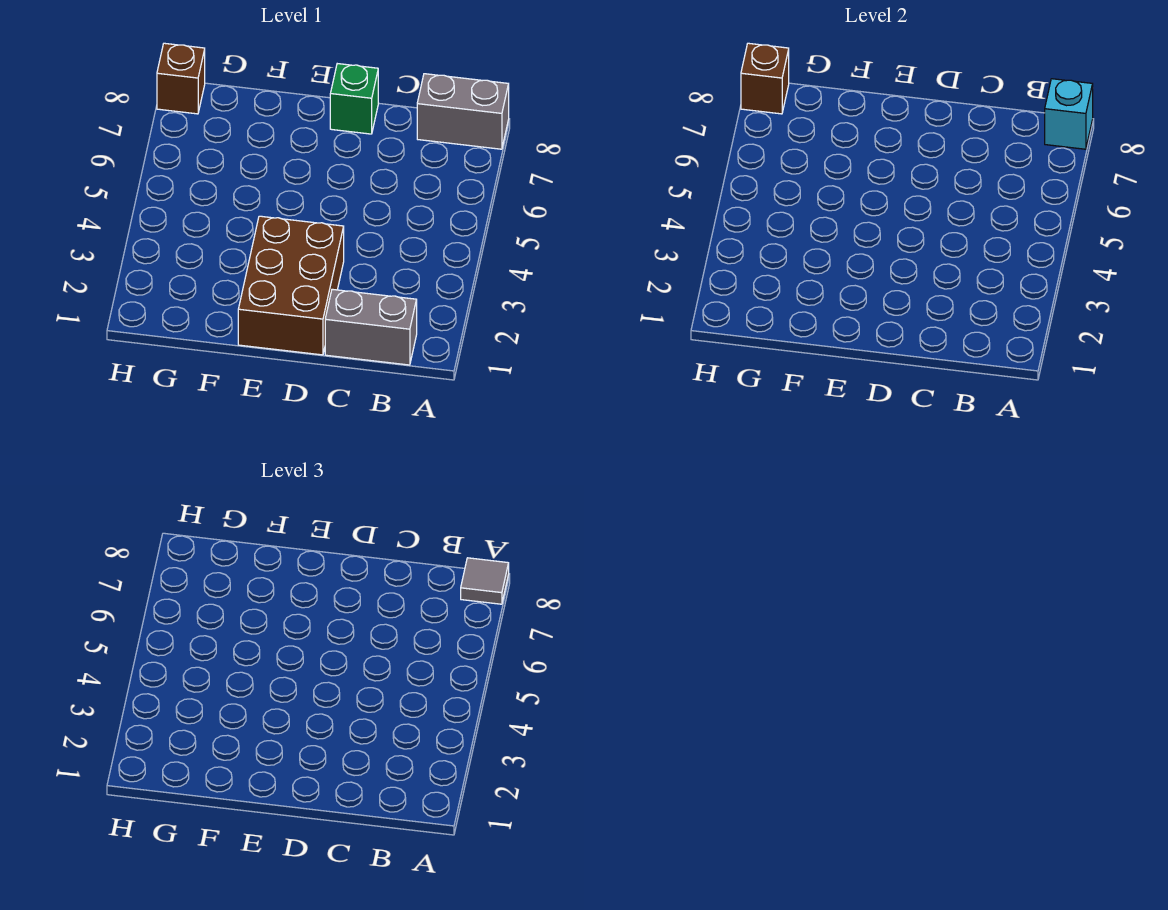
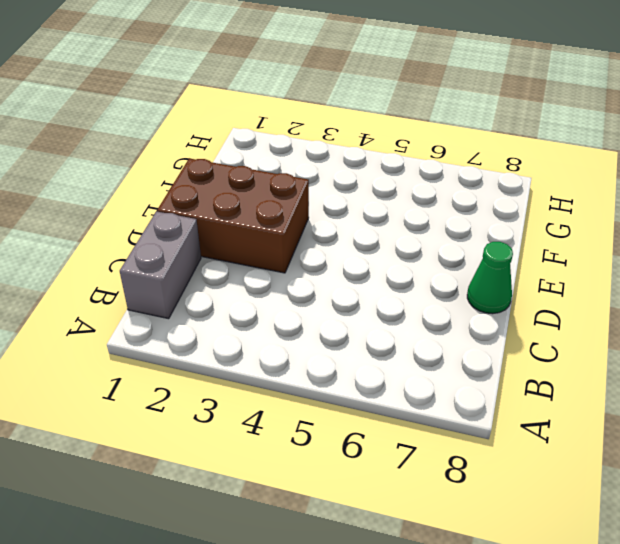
green cone D8 level 1 -> green brick D8 level 1
none -> grey brick A8:B8 level 1
none -> brown brick H8 level 1

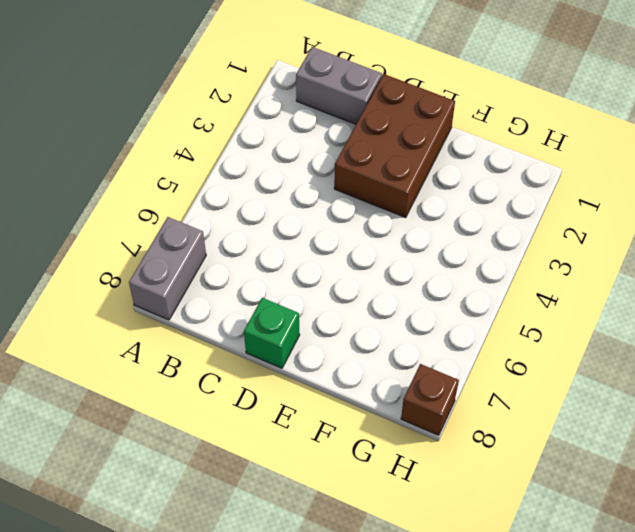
grey brick A7:A8 level 1 -> grey brick A8:B8 level 1
none -> cyan brick A8 level 2
none -> brown brick H8 level 2

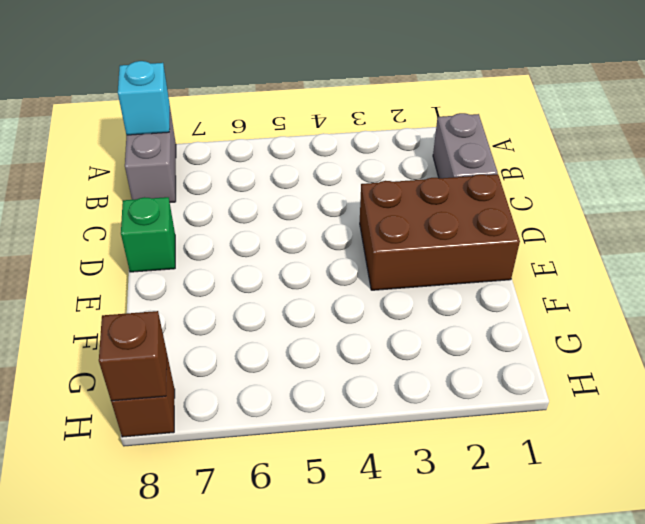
none -> grey tile A8 level 3

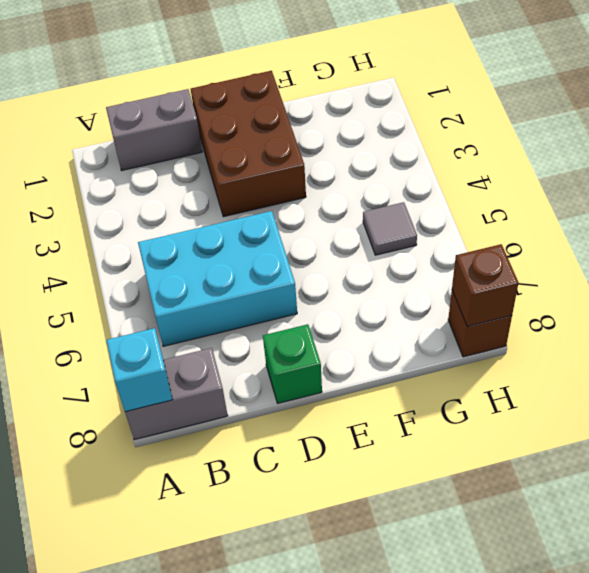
cyan brick B5:D6 level 1 -> none
grey tile G5 level 1 -> grey tile A8 level 3

